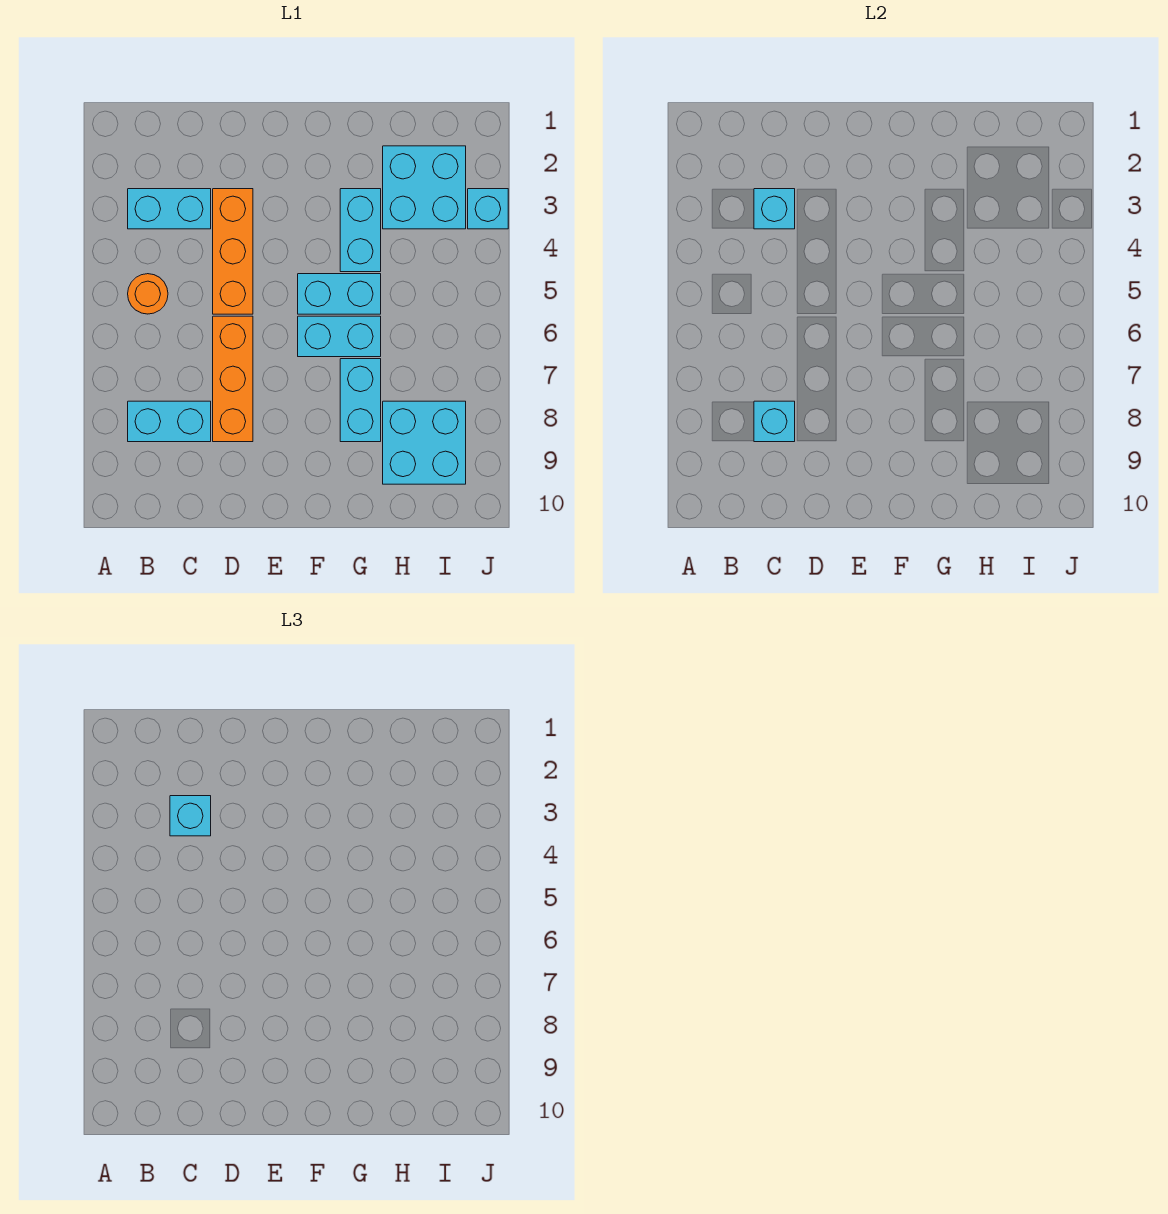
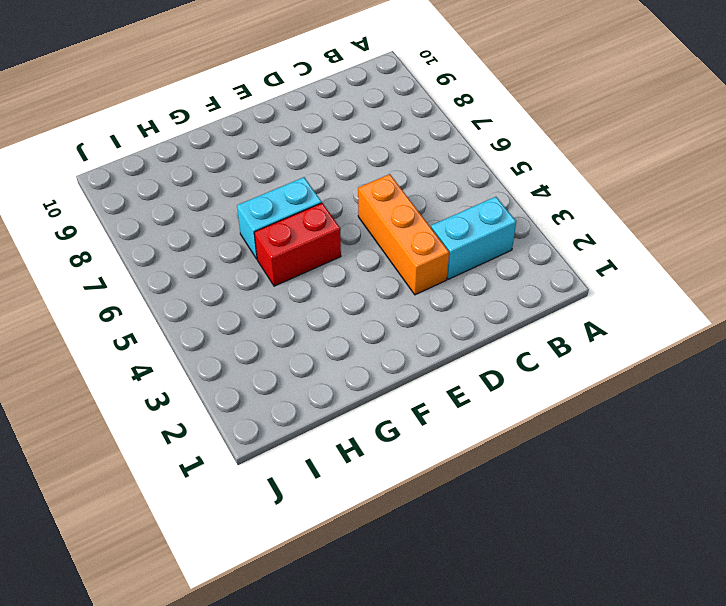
red brick F5:G5 level 1 -> cyan brick F5:G5 level 1
none -> orange round brick B5 level 1
none -> cyan brick B8:C8 level 1
none -> orange brick D6:D8 level 1

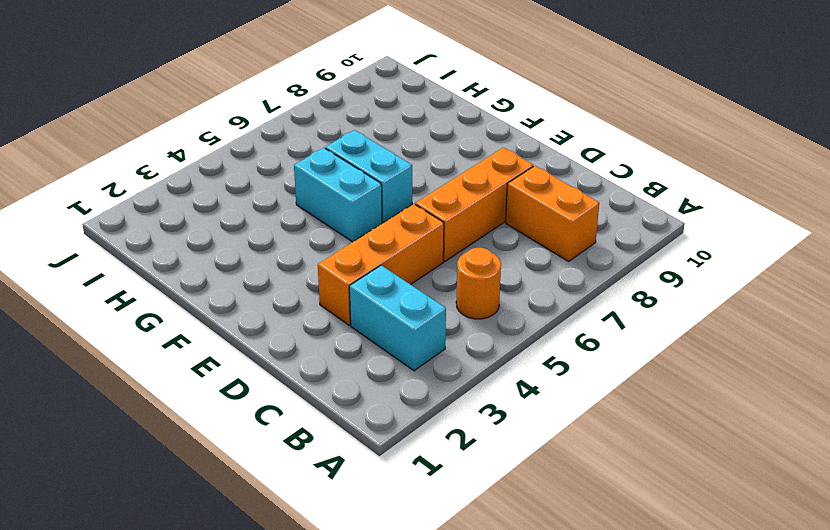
orange brick B8:C8 level 1 -> cyan brick B8:C8 level 1
none -> cyan brick G3:G4 level 1
none -> cyan brick G7:G8 level 1
none -> cyan brick H2:I3 level 1

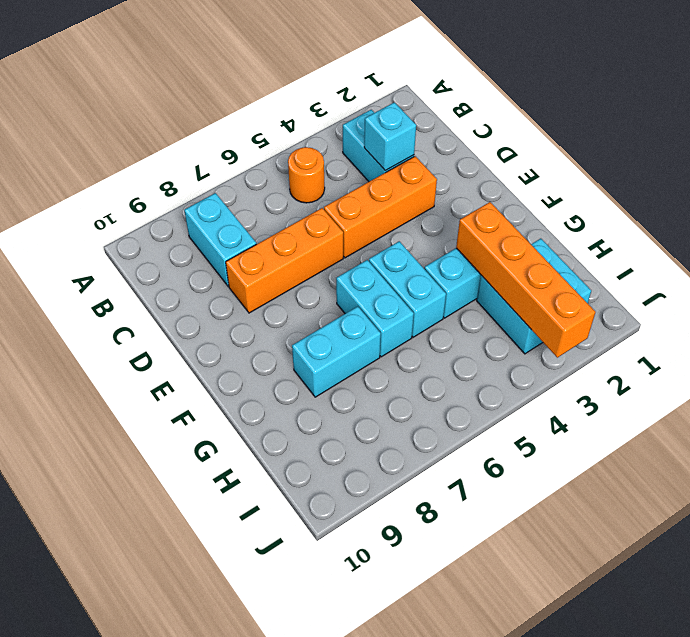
orange brick G3:J3 level 2 -> none
none -> cyan brick H8:I9 level 1
none -> cyan brick J3 level 1
none -> cyan brick C8 level 2

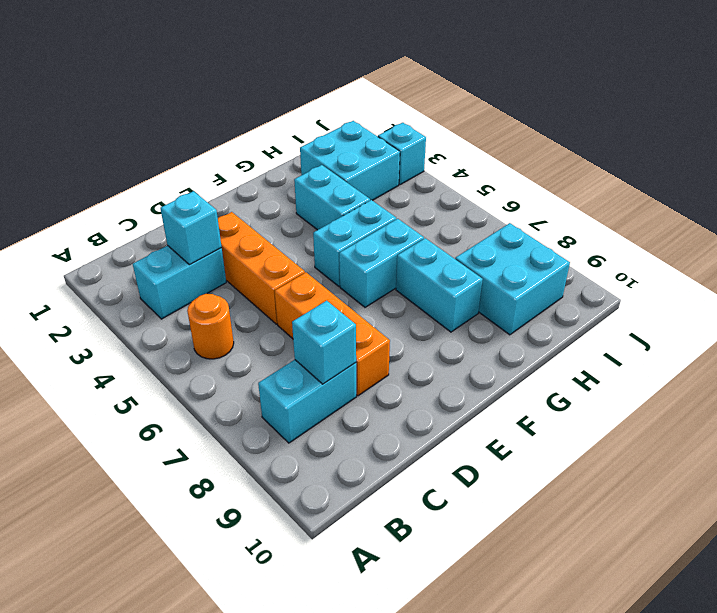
none -> cyan brick C3 level 3

